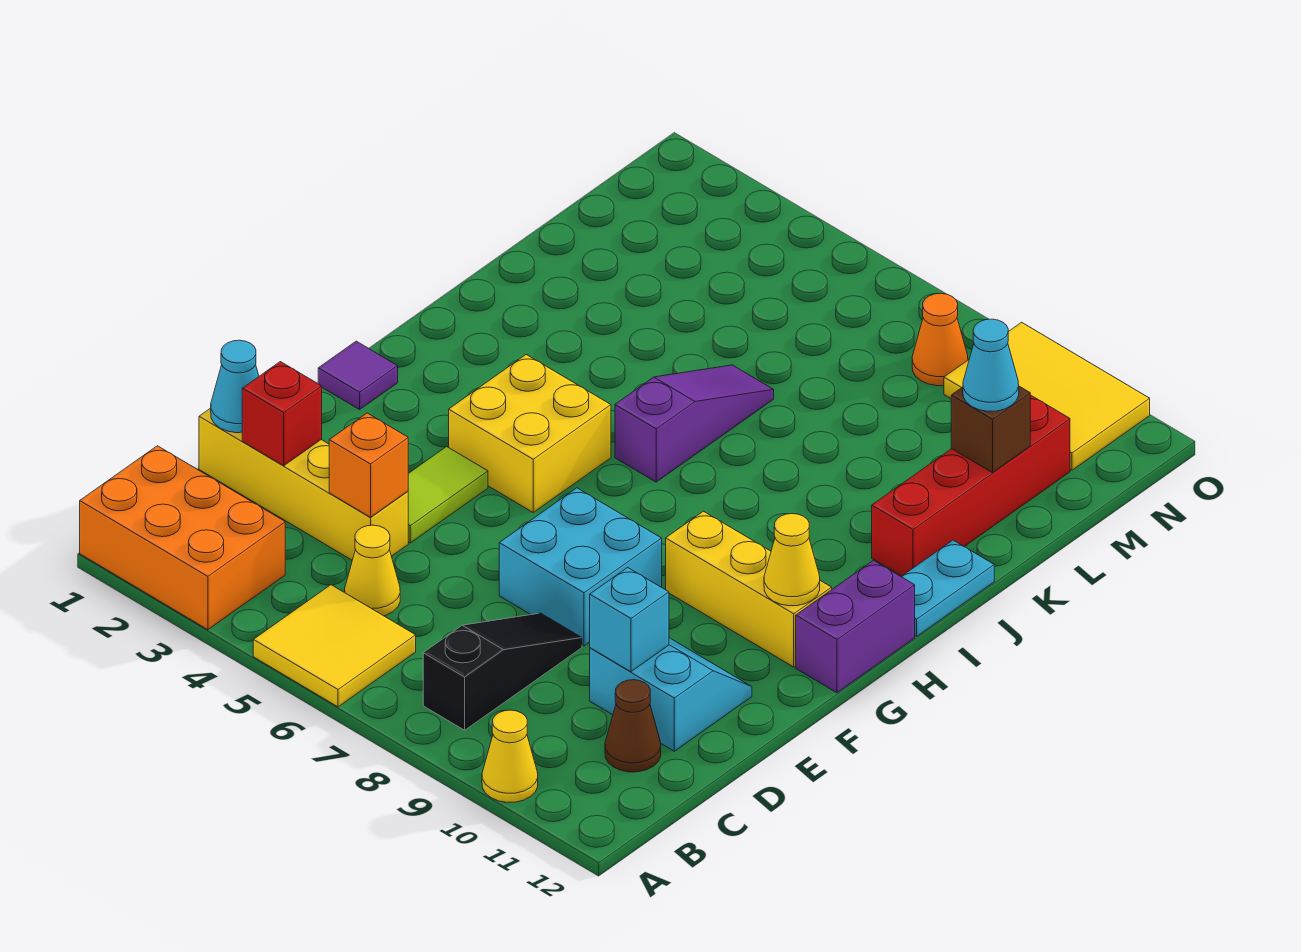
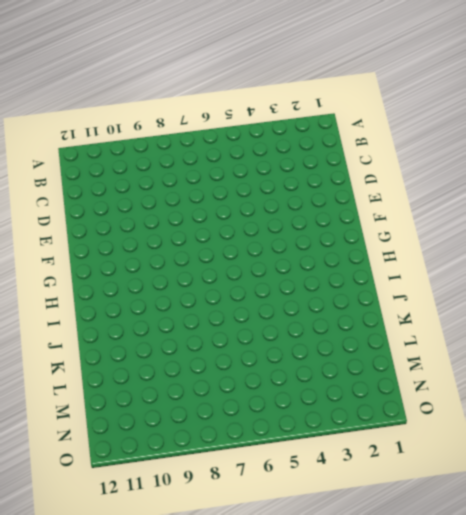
none -> orange brick A1:B3 level 1
none -> yellow tile A5:B6 level 1
none -> yellow cone A10 level 1

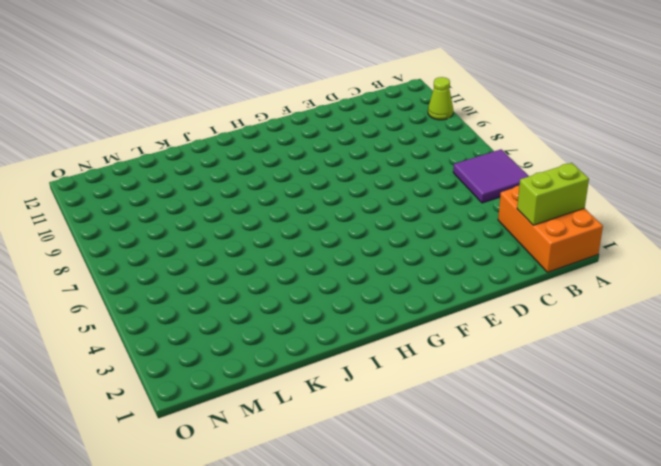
lime brick A2:B2 level 2 -> none
purple tile A5:B6 level 1 -> yellow tile A5:B6 level 1
lime cone A10 level 1 -> yellow cone A10 level 1
none -> black slope B8:D8 level 1 top B
none -> yellow cone C5 level 1
none -> brown cone C11 level 1

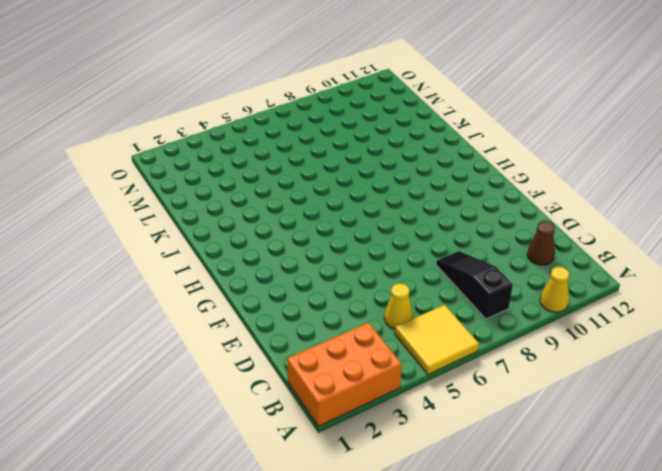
none -> yellow brick D1:D4 level 1
none -> cyan slope D10:E11 level 1 top D
none -> lime tile E4:F4 level 1

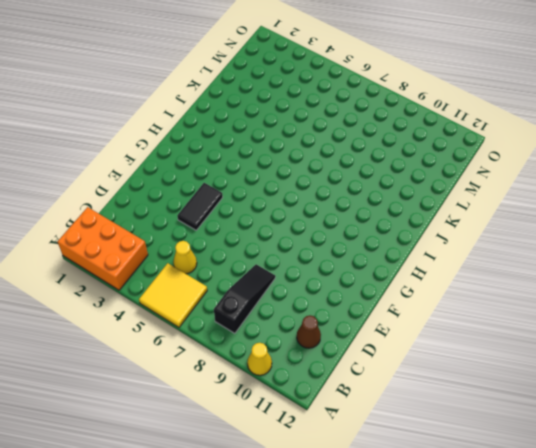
black tile E4:F4 level 1 -> lime tile E4:F4 level 1
none -> yellow brick D1:D4 level 1
none -> cyan slope D10:E11 level 1 top D
none -> cyan brick E7:F8 level 1

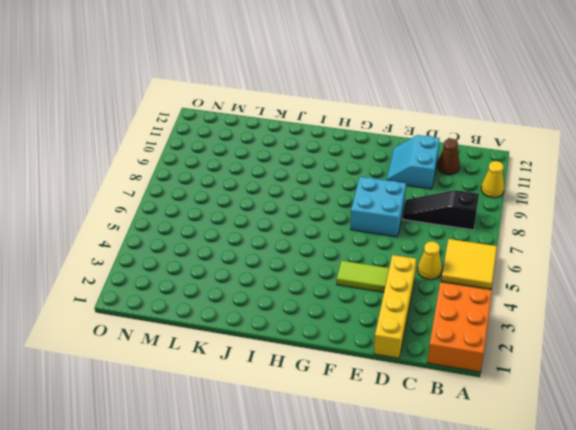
none -> purple tile G1 level 1
none -> yellow brick G4:H5 level 1
none -> yellow brick G9:G11 level 1

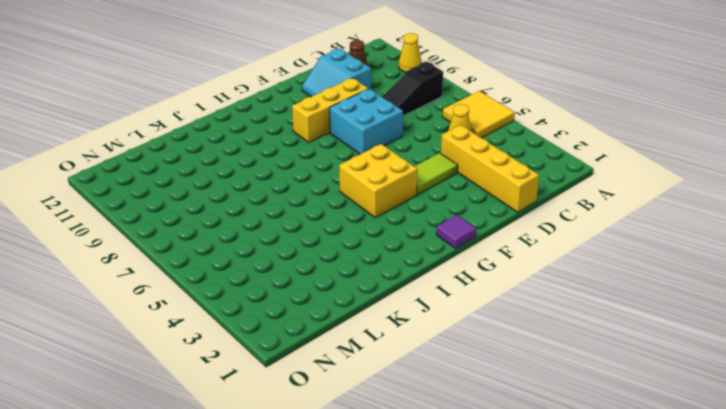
yellow brick E9:G9 level 1 -> yellow brick G9:G11 level 1
none -> orange brick A1:B3 level 1
none -> purple brick G12:H12 level 1
none -> purple slope I6:K6 level 1 top I

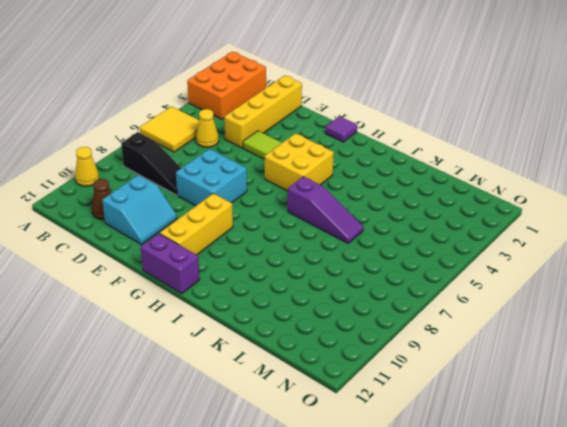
none -> cyan plate I12:J12 level 1
none -> red brick J11:M11 level 1
none -> orange cone N8 level 1

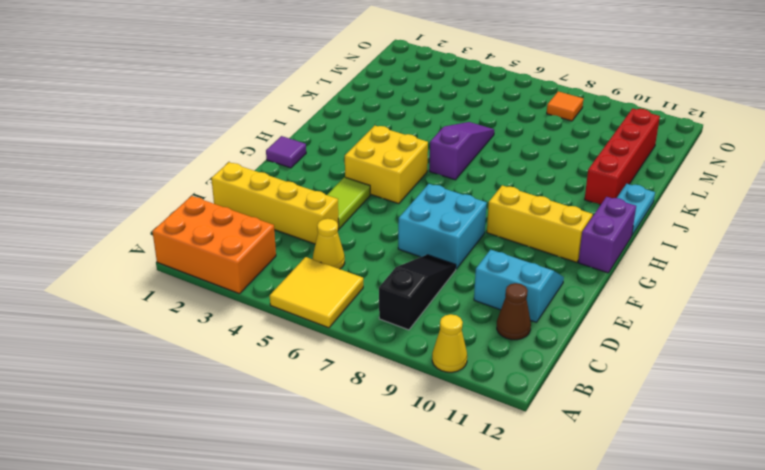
orange tile N8 level 1 -> orange cone N8 level 1
none -> yellow tile N9:O11 level 1
none -> cyan cone D1 level 2
none -> red brick D2 level 2

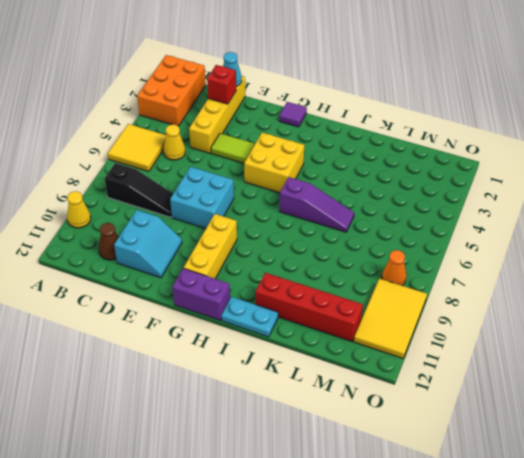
none -> orange brick D4 level 2
none -> cyan brick D10 level 2
none -> yellow cone G11 level 2

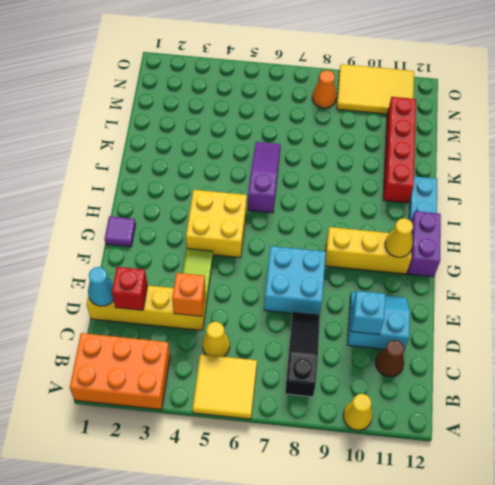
none -> brown brick L11 level 2
none -> cyan cone L11 level 3

